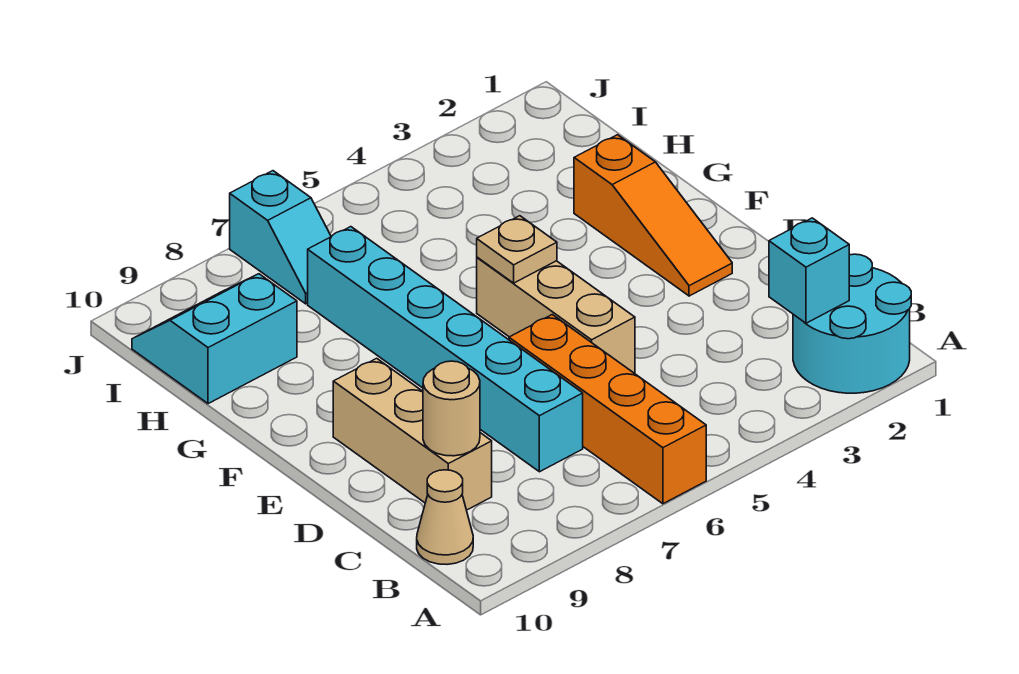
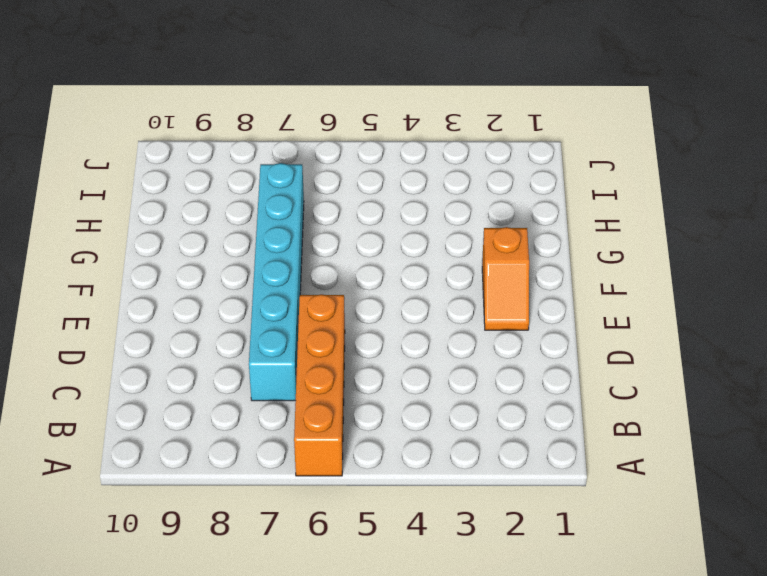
orange slope E2:F2 level 1 top F -> orange slope E2:G2 level 1 top G
none -> cyan round brick A1:B2 level 1
none -> tan cone B10 level 1
none -> tan brick C9:E9 level 1

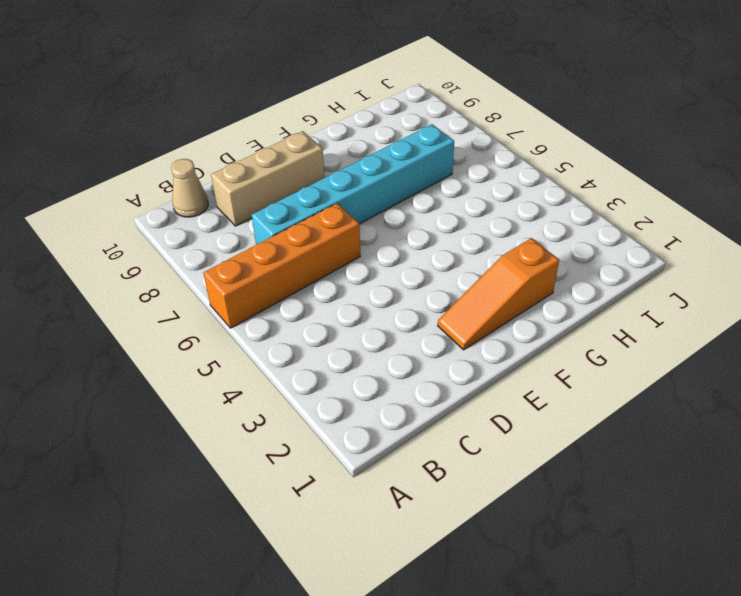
none -> cyan round brick A1:B2 level 1
none -> tan brick D5:F5 level 1
none -> cyan slope H9:I10 level 1 top H

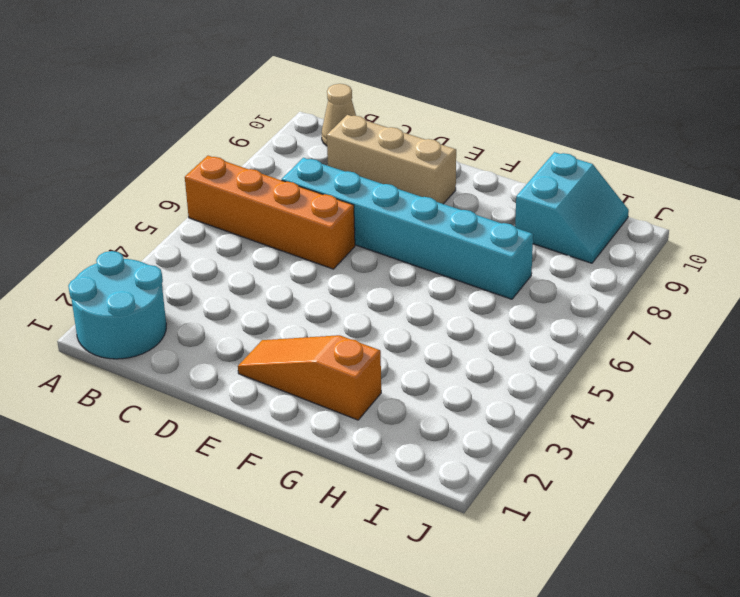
none -> tan brick D5:F5 level 1
none -> cyan slope I7:J7 level 1 top J
none -> cyan brick B2 level 2

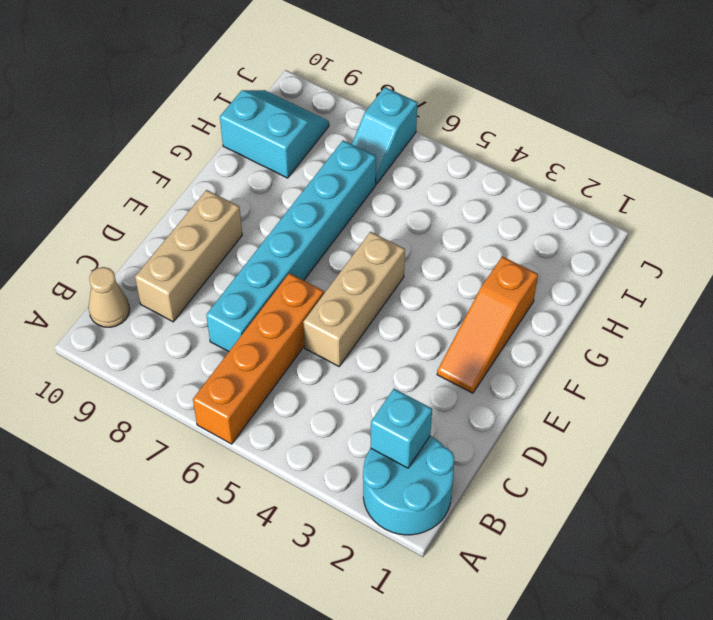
none -> tan round brick C9 level 2
none -> tan plate F5 level 2

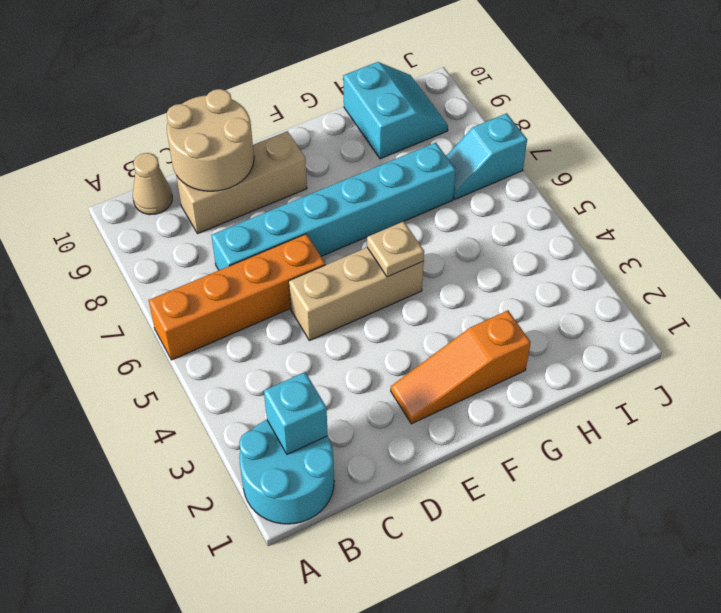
tan round brick C9:D10 level 2 -> tan round brick C9 level 2

